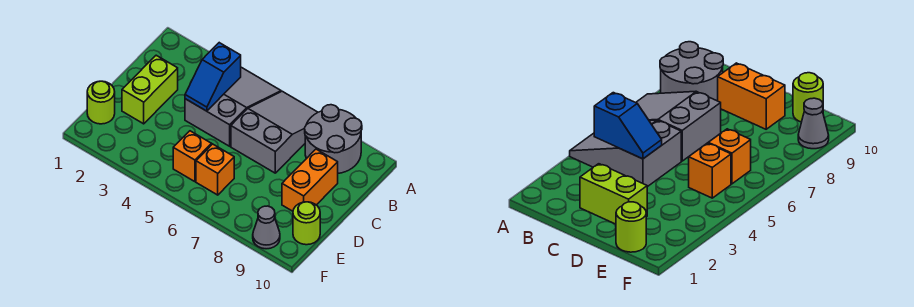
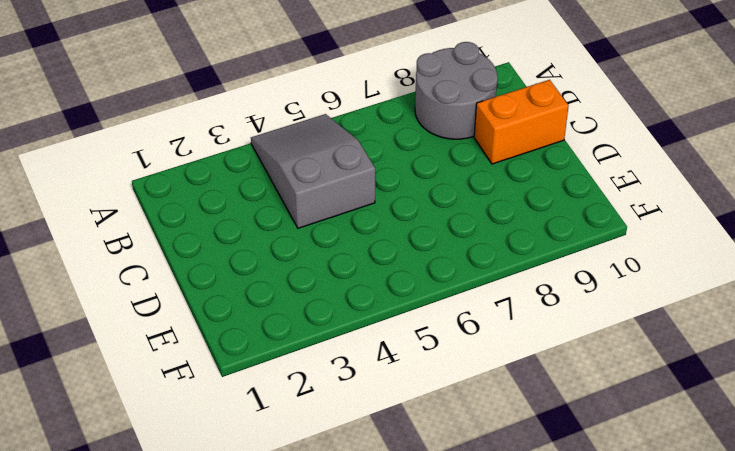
orange brick C9:C10 level 1 -> orange brick C9:D9 level 1
none -> grey slope A6:C7 level 1 top C
none -> lime brick C2:D2 level 1

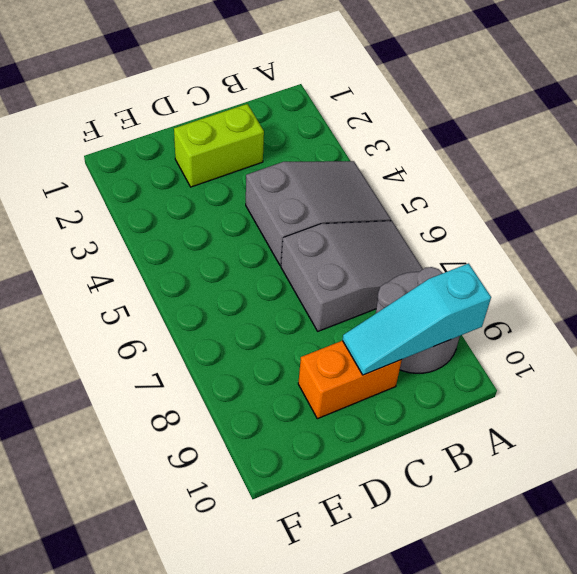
cyan slope A9:C9 level 2 top A -> none
none -> lime round brick E1 level 1
none -> orange brick E5 level 1

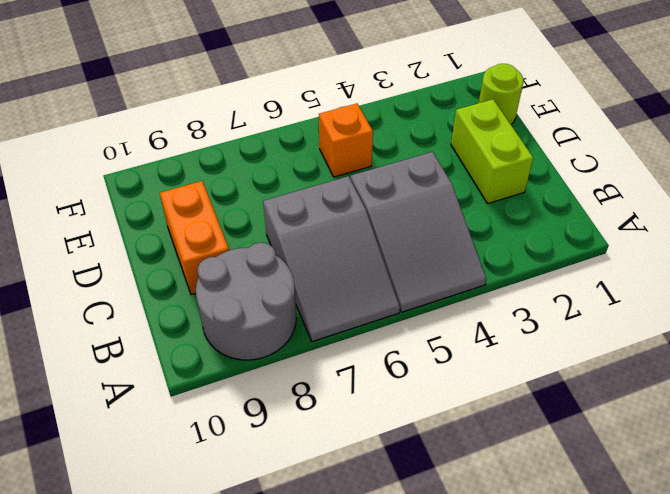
none -> orange brick E6 level 1
none -> lime round brick E10 level 1

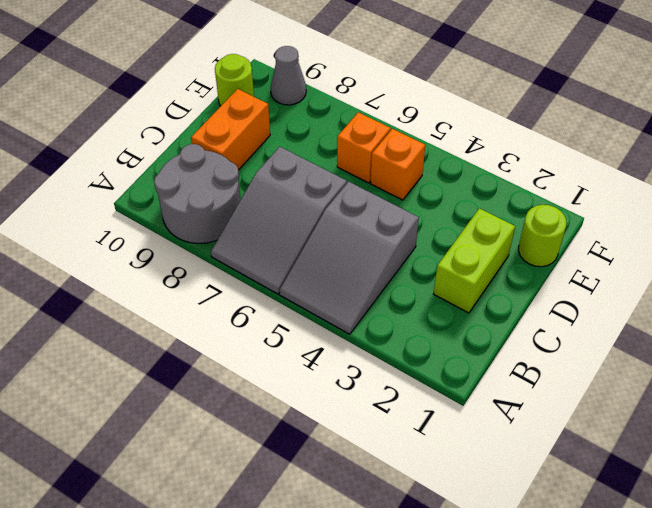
none -> blue slope B4:C4 level 2 top B

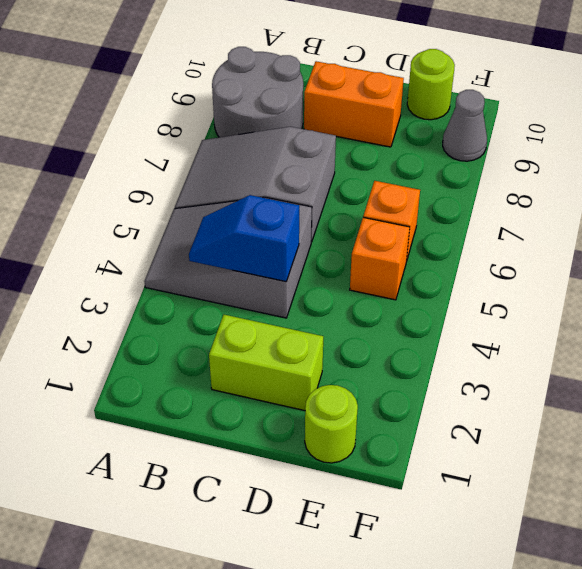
blue slope B4:C4 level 2 top C -> blue slope B4:C4 level 2 top B

